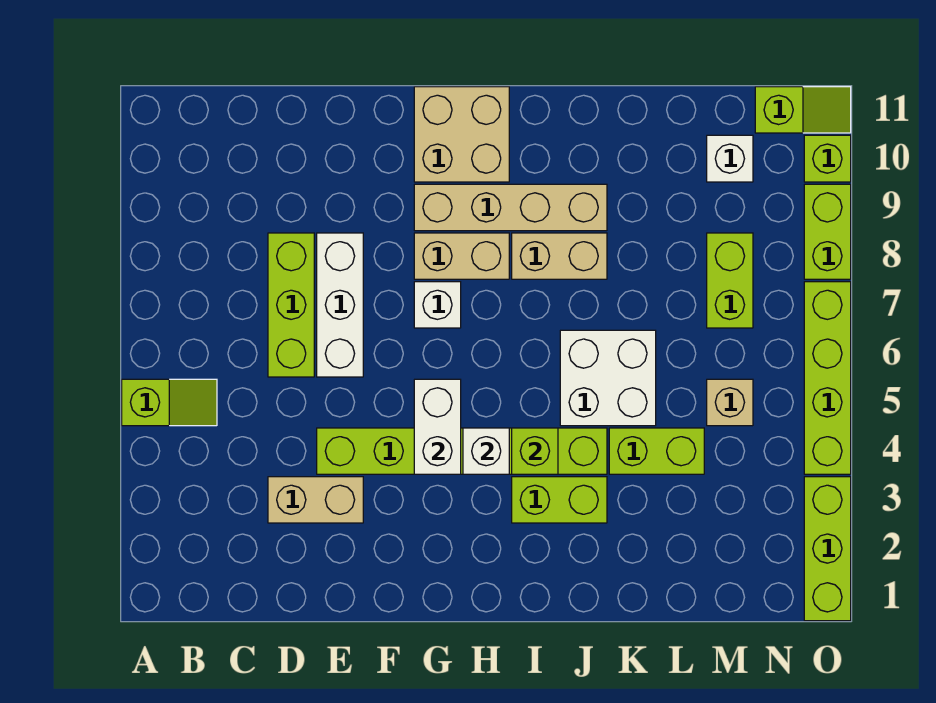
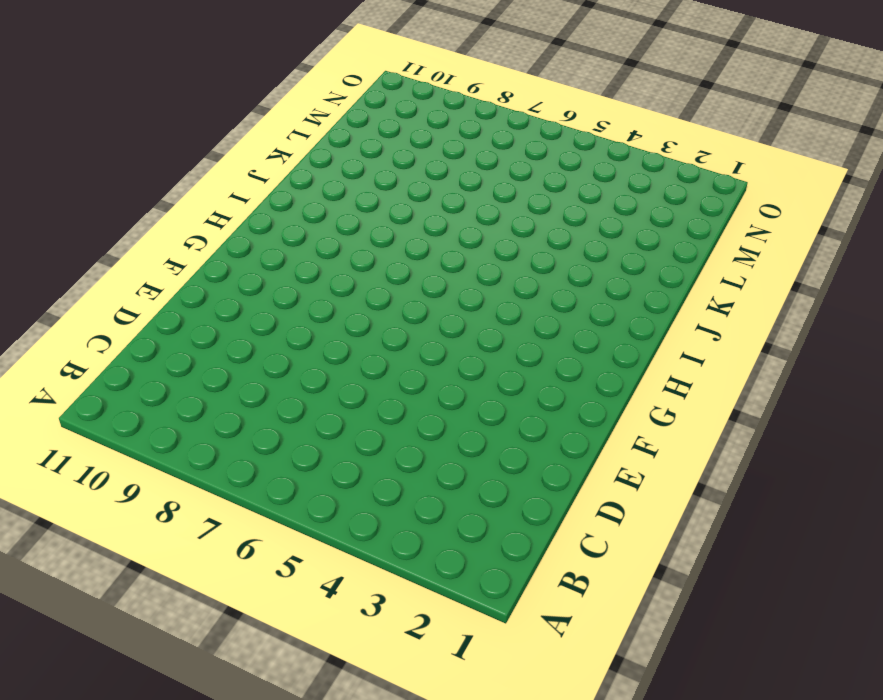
none -> lime slope A5:B5 level 1 top A
none -> tan brick D3:E3 level 1
none -> lime brick D6:D8 level 1

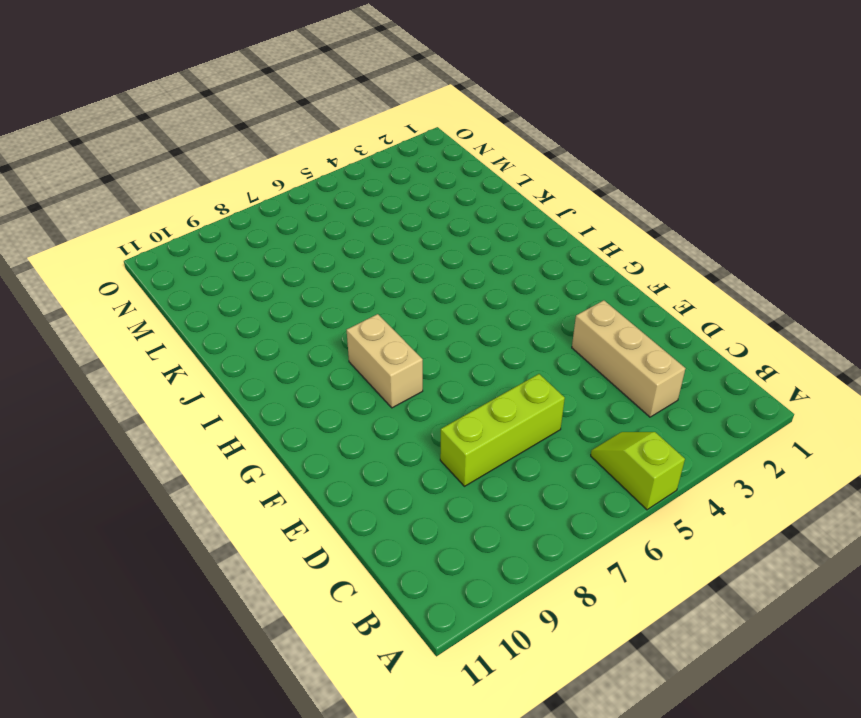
tan brick C3:E3 level 1 -> tan brick D3:E3 level 1
none -> lime brick E4:J4 level 1
none -> white brick E6:E8 level 1
none -> white brick G7 level 1

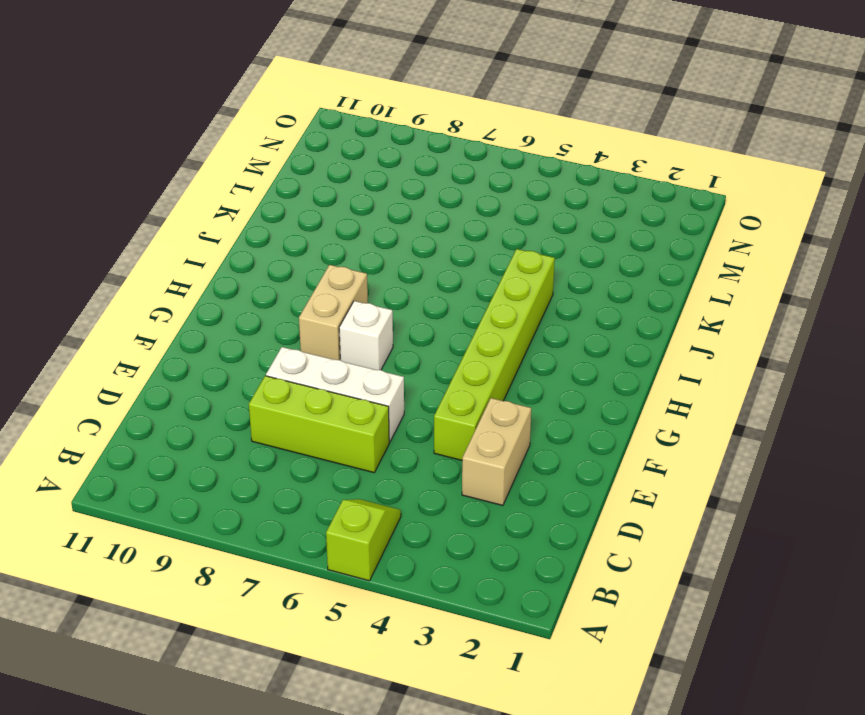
none -> tan brick G9:J9 level 1
none -> tan brick G10:H11 level 1
none -> lime brick I3:J3 level 1

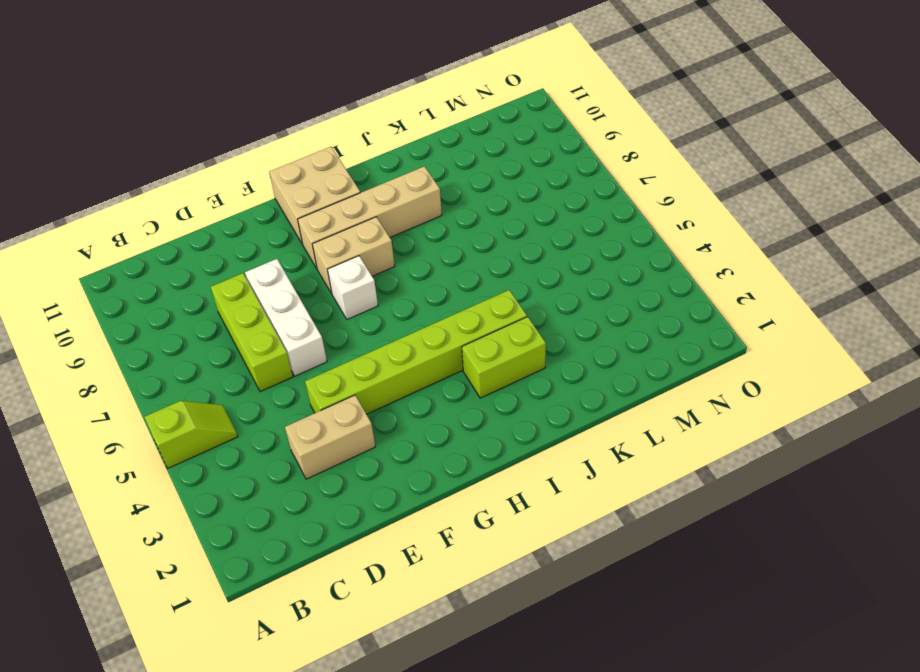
none -> tan brick I8:J8 level 1
none -> white brick J5:K6 level 1
none -> lime brick K4:L4 level 1

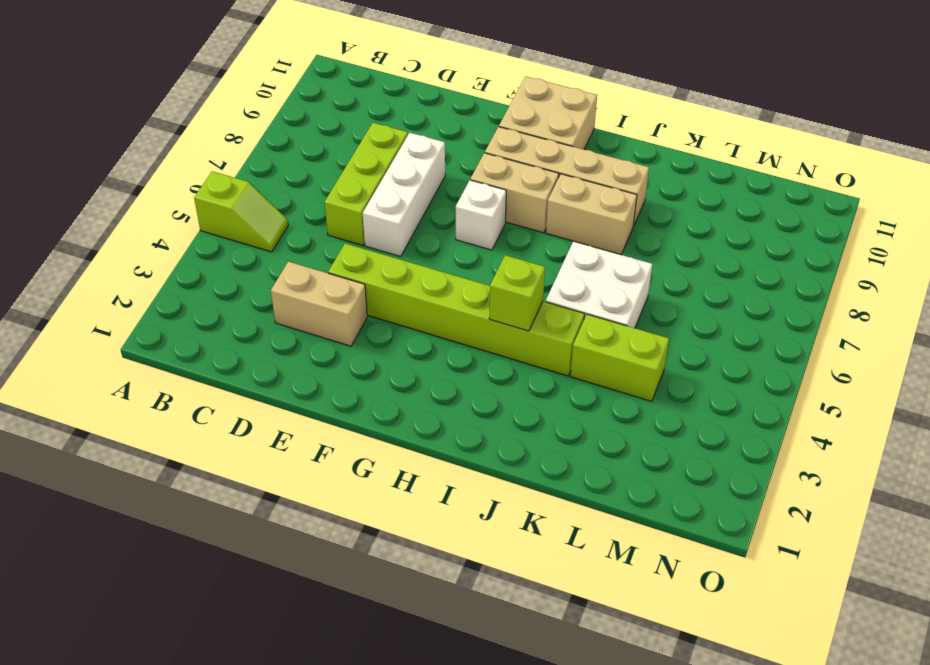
none -> lime brick I3:J3 level 1
none -> tan brick M5 level 1
none -> lime brick M7:M8 level 1

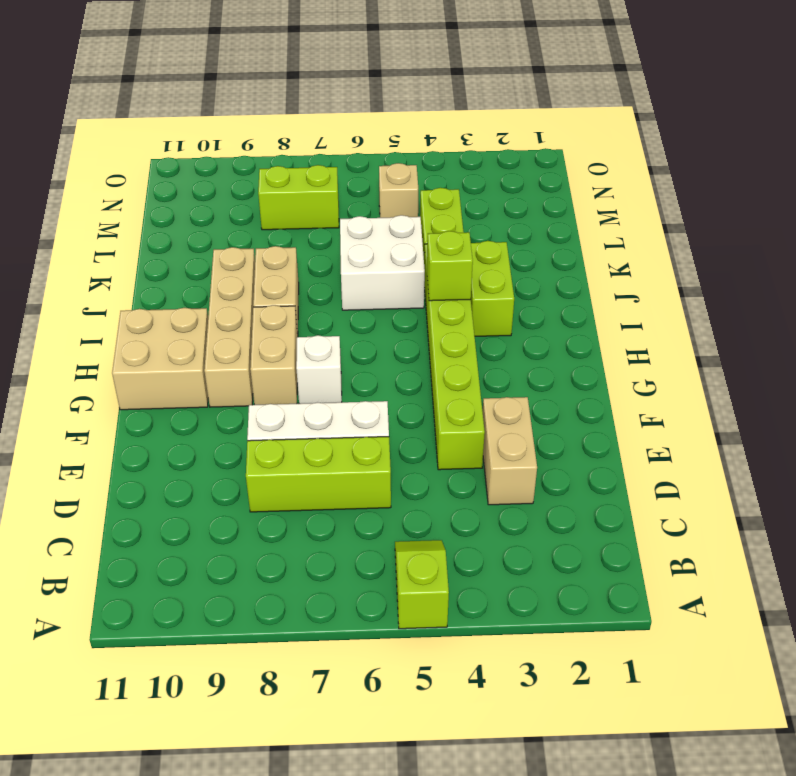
none -> white brick M10 level 1
none -> lime slope N11:O11 level 1 top N
none -> lime brick O1:O3 level 1

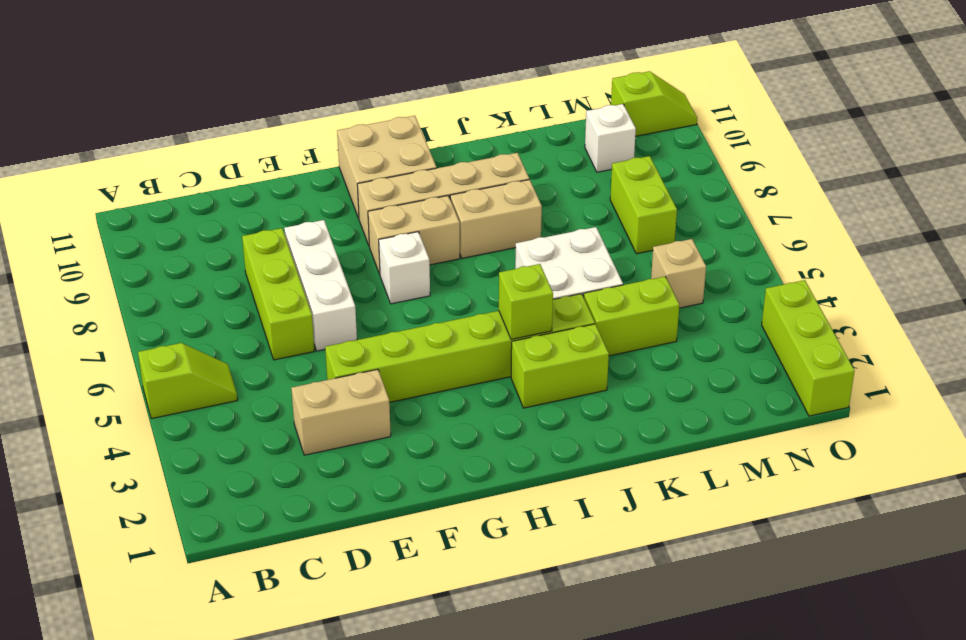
none -> lime brick O4:O7 level 1
none -> lime brick O8:O9 level 1
none -> lime brick O10 level 1

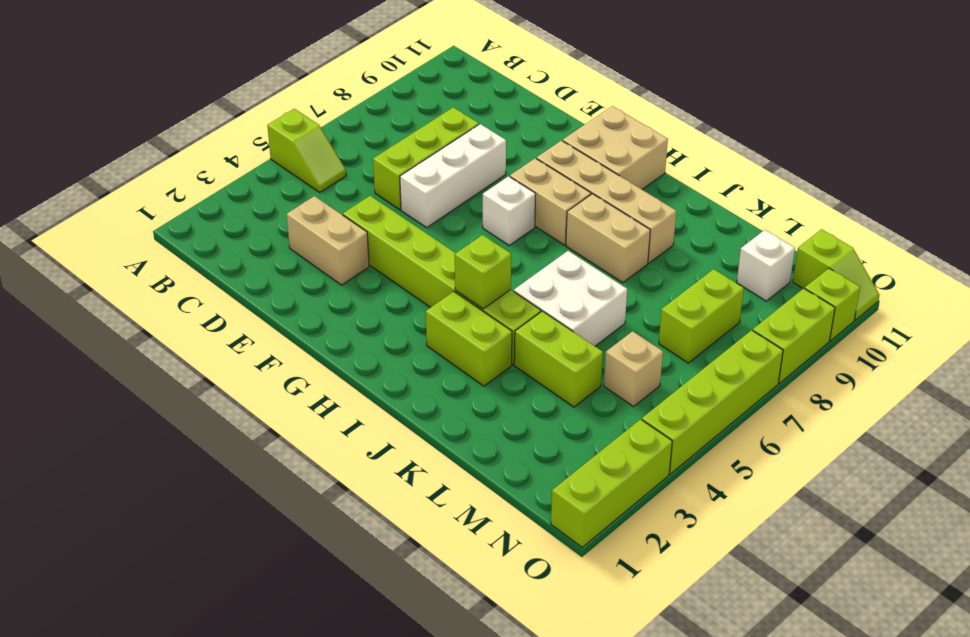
none -> white brick G4:G5 level 2
none -> white brick H4 level 2

